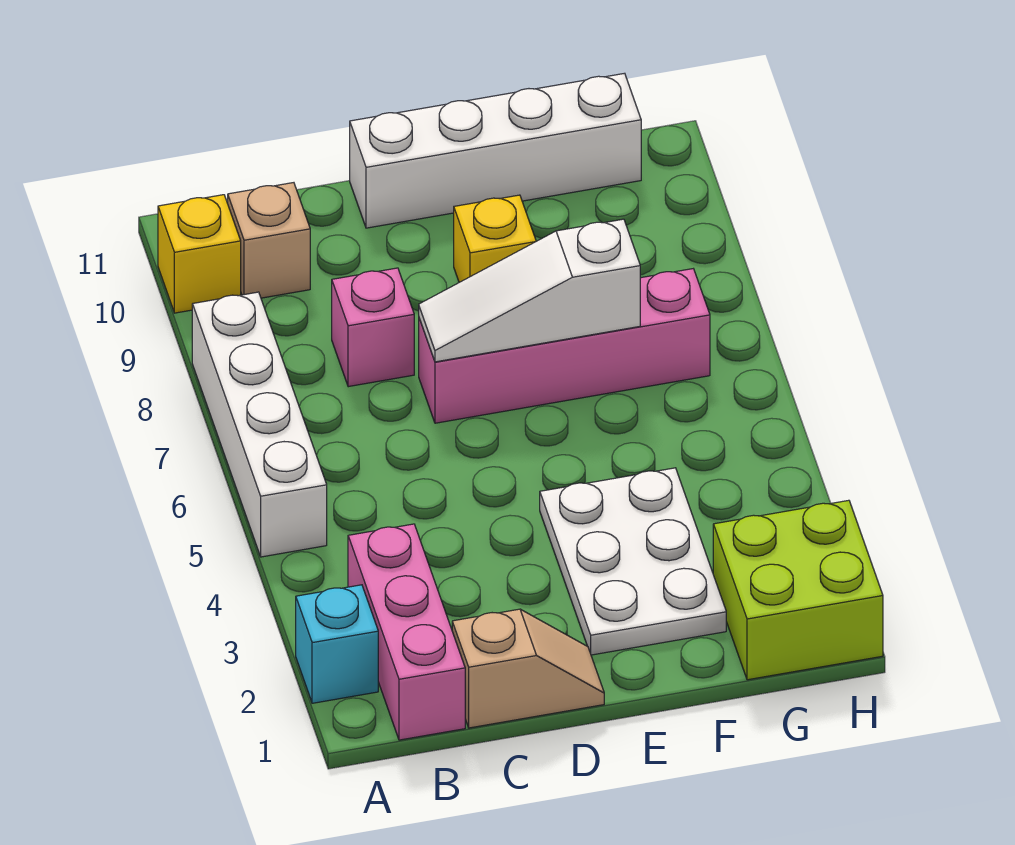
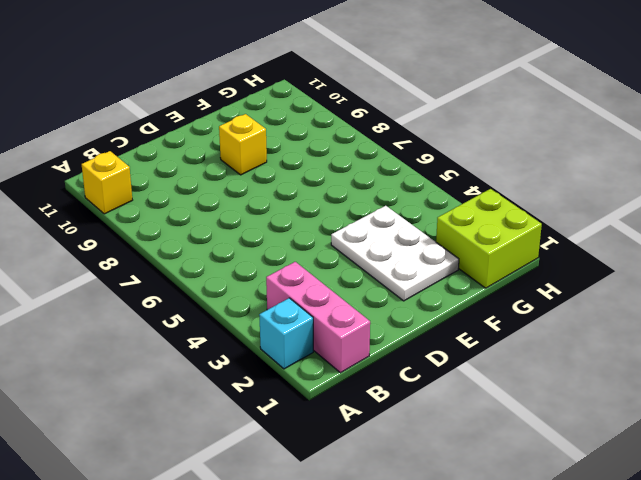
none -> white brick A5:A8 level 1
none -> tan brick B10 level 1
none -> tan slope C1:D1 level 1 top C

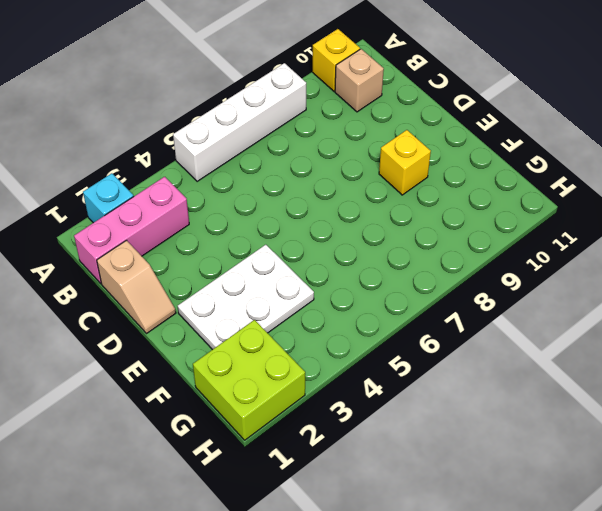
none -> pink brick C8 level 1
none -> pink brick D7:G7 level 1
none -> white brick D11:G11 level 1

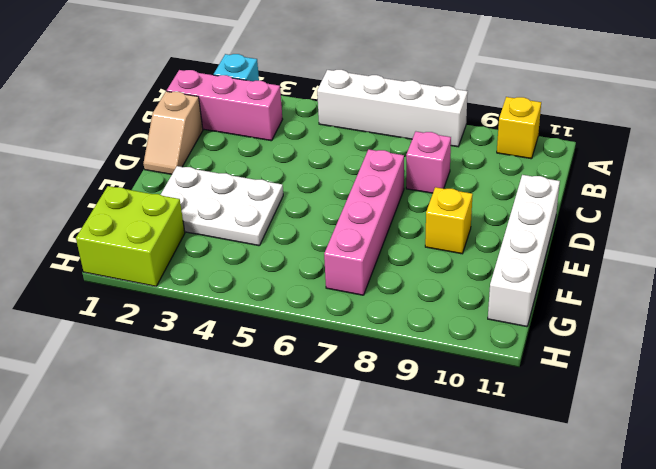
none -> tan brick B10 level 1
none -> white slope D7:F7 level 2 top F

